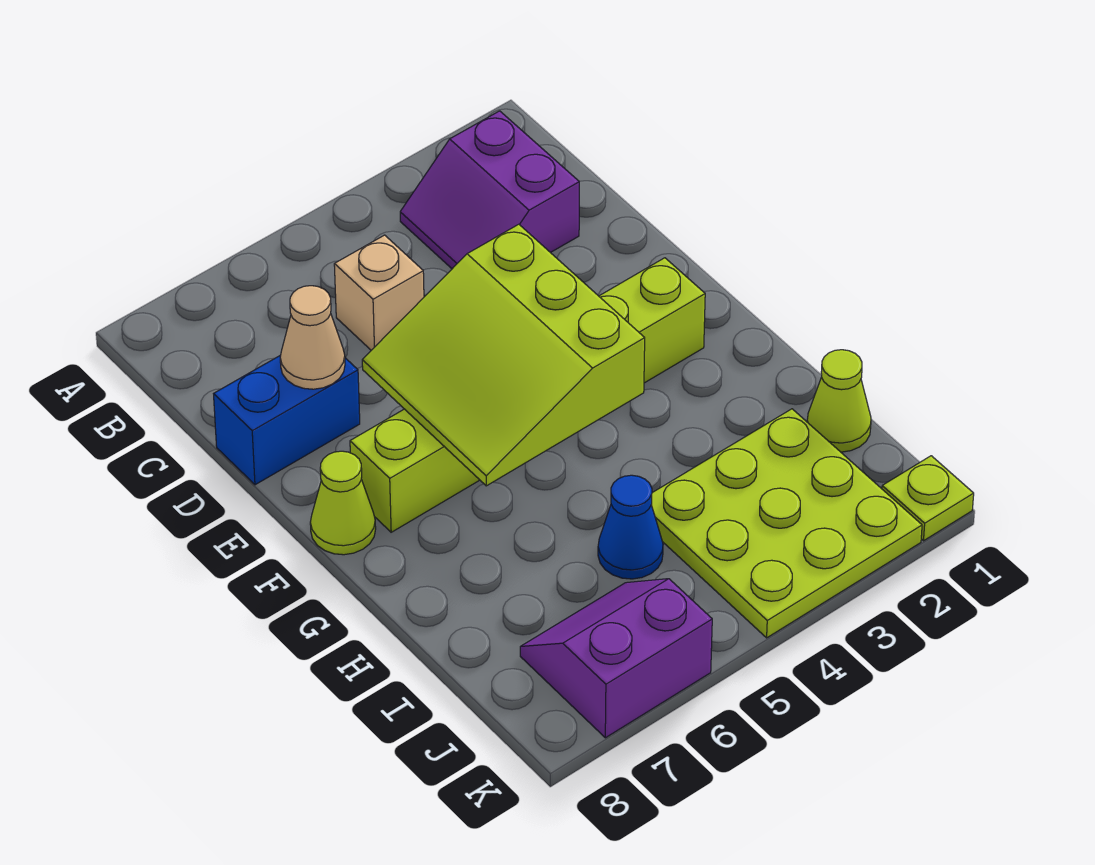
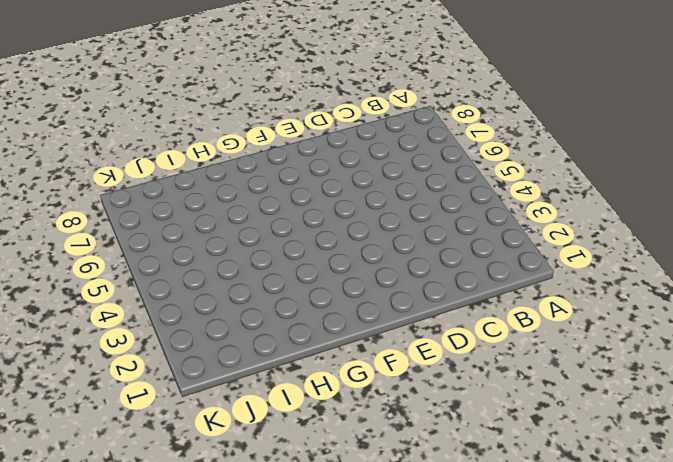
none -> purple slope B2:C3 level 1 top 2
none -> tan brick C5 level 1
none -> blue brick D7:D8 level 1

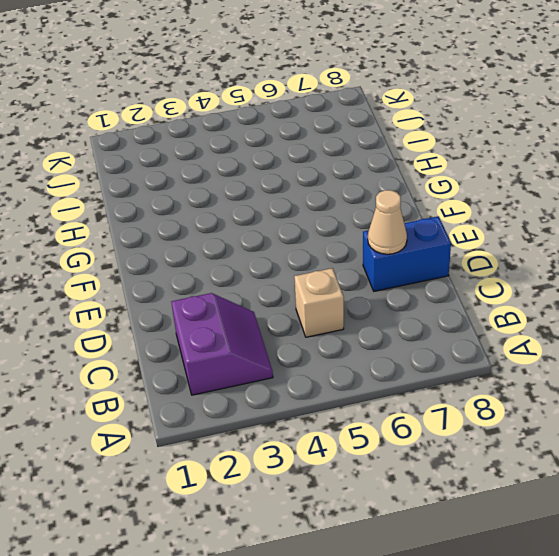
none -> lime brick F2:F7 level 1
none -> lime cone F8 level 1
none -> lime cone I1 level 1

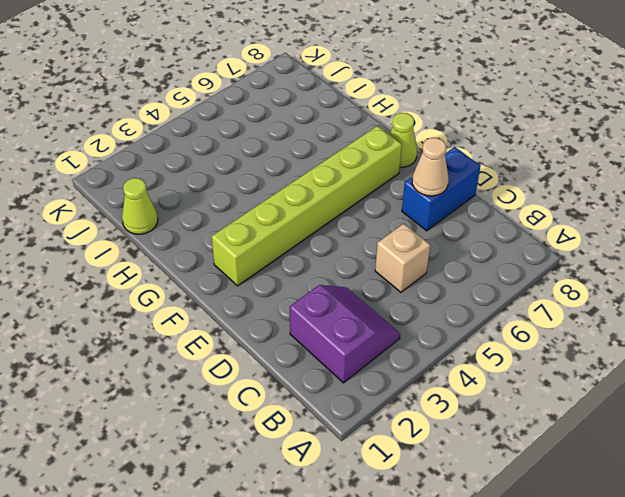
none -> lime plate I2:K4 level 1
none -> blue cone I5 level 1
none -> purple slope J6:K7 level 1 top K

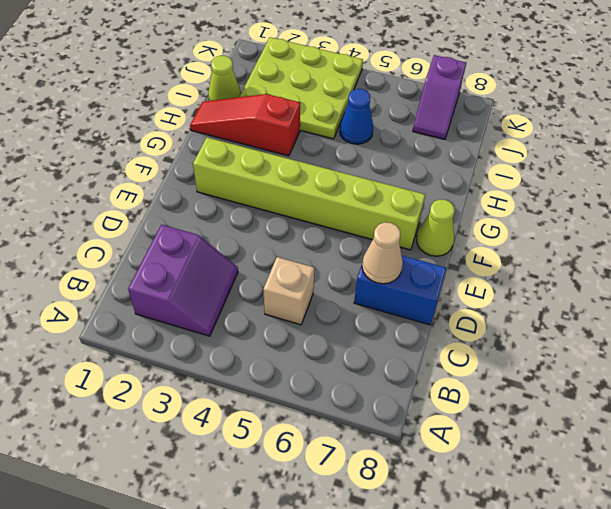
red slope H1:H3 level 1 top 3 -> none
purple slope J7:K7 level 1 top K -> purple slope J6:K7 level 1 top K
none -> lime plate K1 level 1
none -> lime slope E4:G6 level 2 top 4

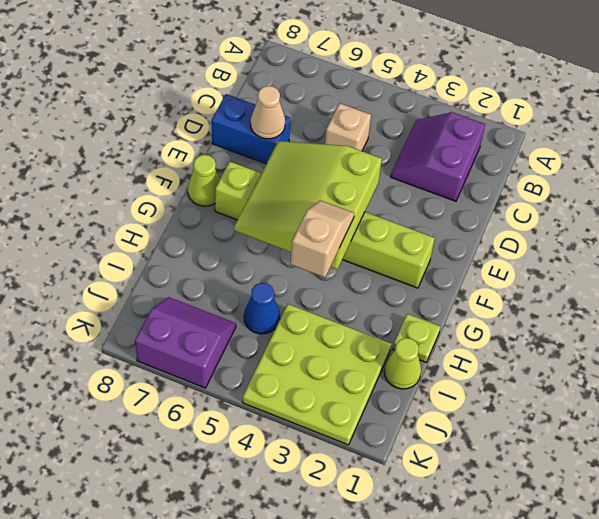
tan slope G4:H4 level 3 top H -> none
lime plate H1 level 1 -> lime plate K1 level 1

